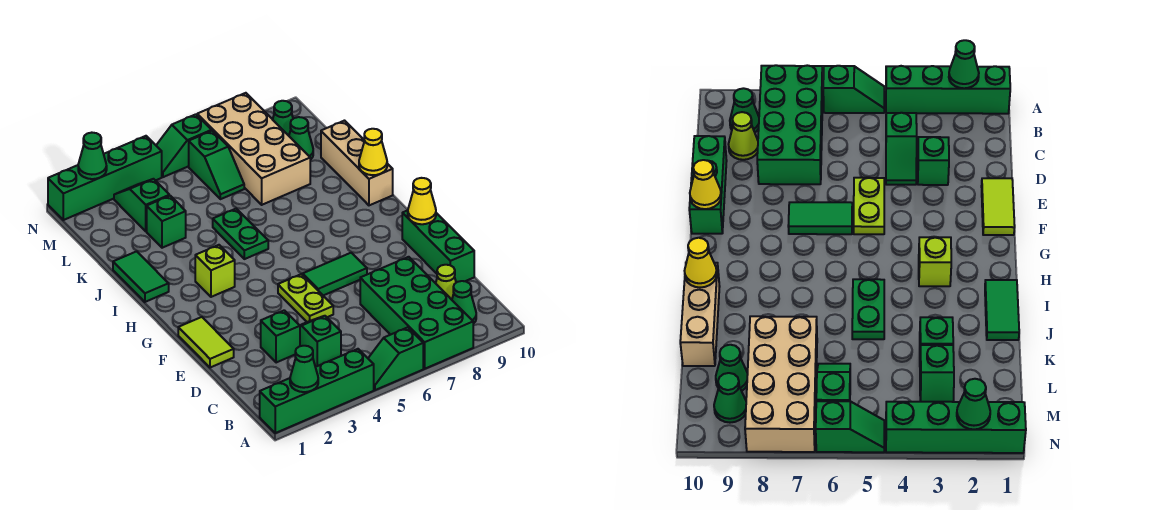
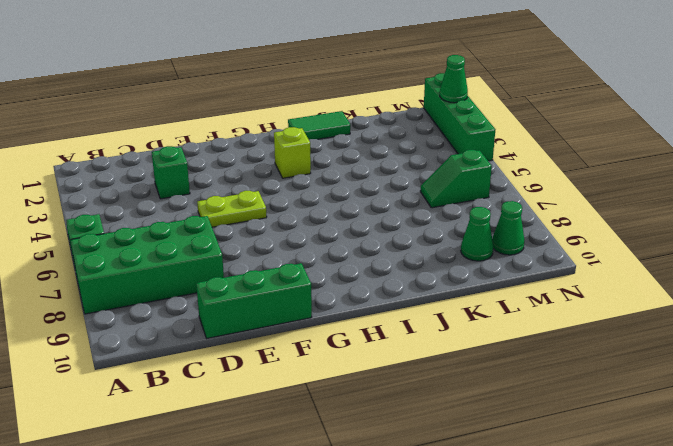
none -> green brick A1:A4 level 1
none -> green cone B9 level 1
none -> green slope C4:D4 level 1 top C

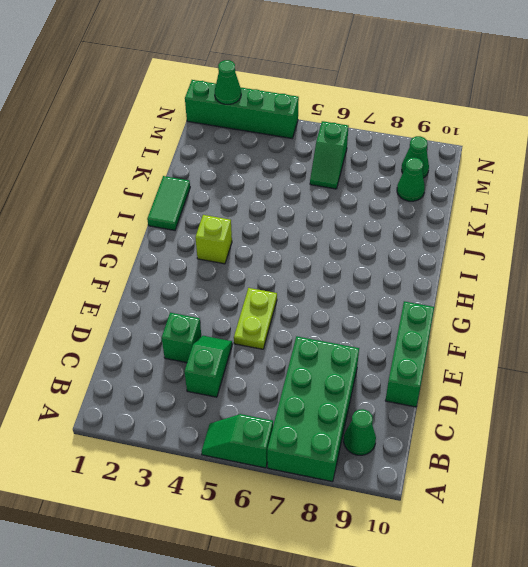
none -> green brick A1:A4 level 1
none -> lime cone C9 level 1
none -> lime tile E1:F1 level 1

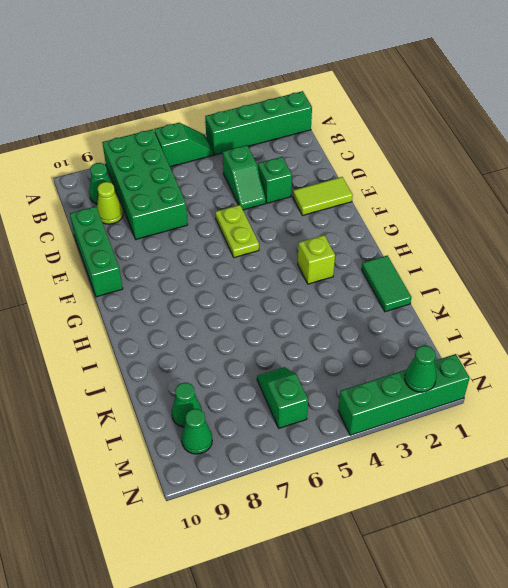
lime tile E1:E2 level 1 -> lime tile E1:F1 level 1
none -> green tile F6:F7 level 1
none -> green plate I5:J5 level 1
none -> tan brick I10:K10 level 1

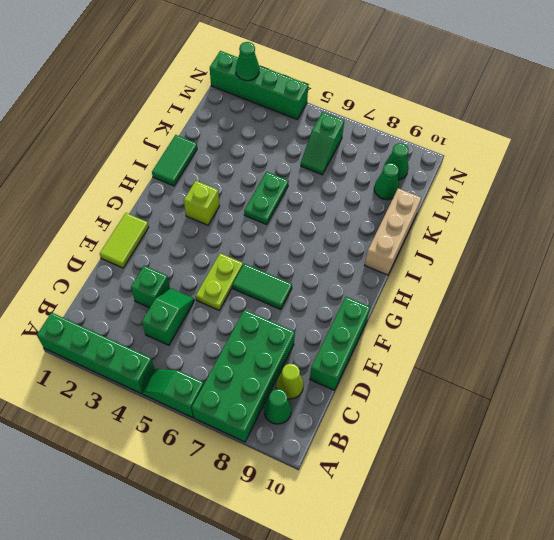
none -> green brick K3 level 1
none -> tan brick K7:N8 level 1
none -> green slope L3:M3 level 1 top L

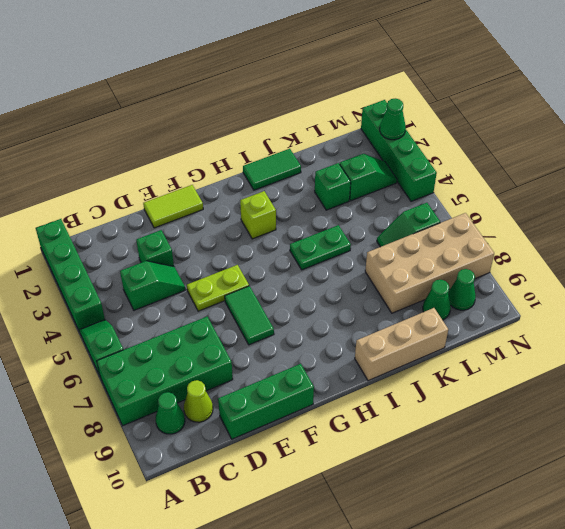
none -> green slope N5:N6 level 1 top 6
none -> green cone A2 level 2
none -> yellow cone F10 level 2

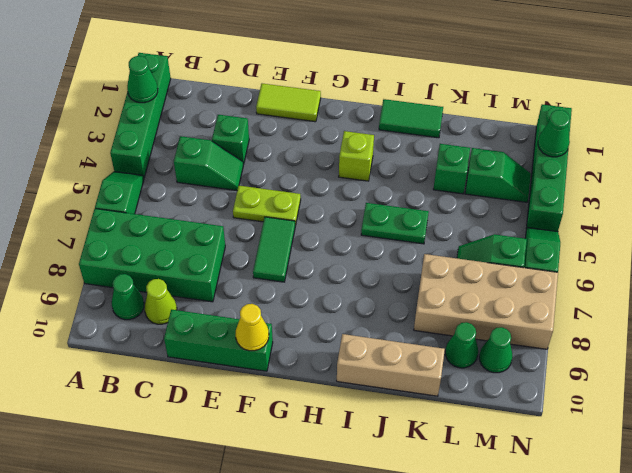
none -> yellow cone I10 level 2

